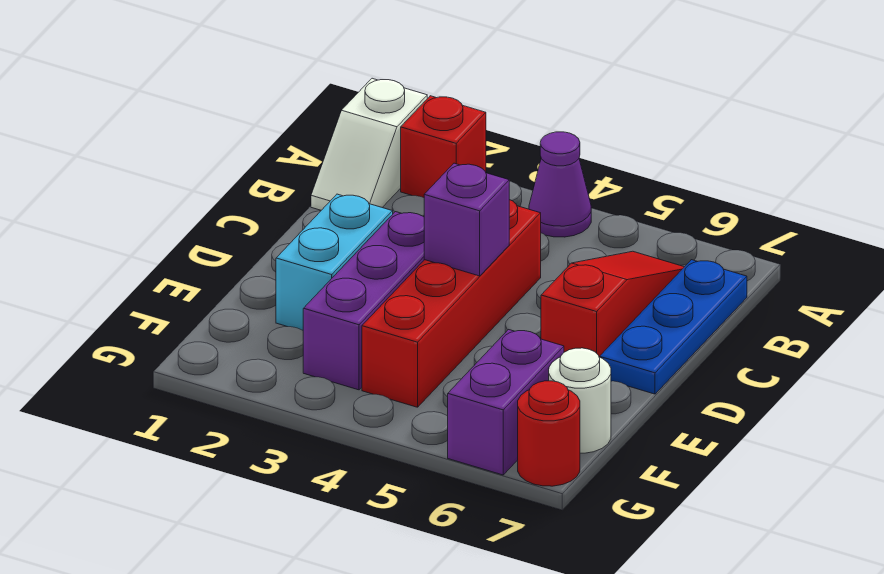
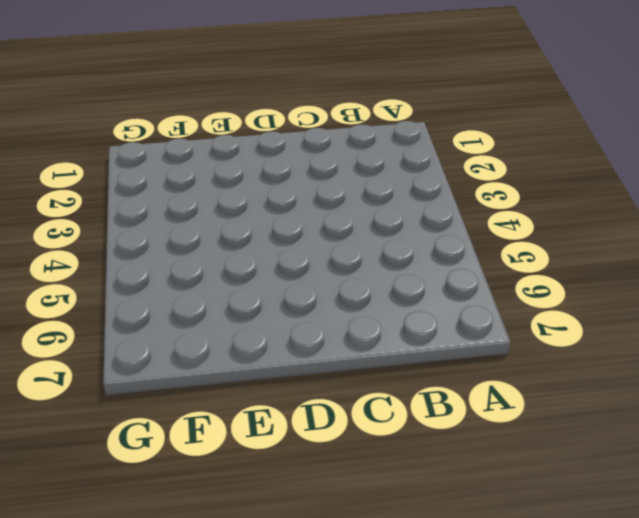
none -> white slope A1:B1 level 1 top A
none -> red brick A2 level 1
none -> purple cone A4 level 1

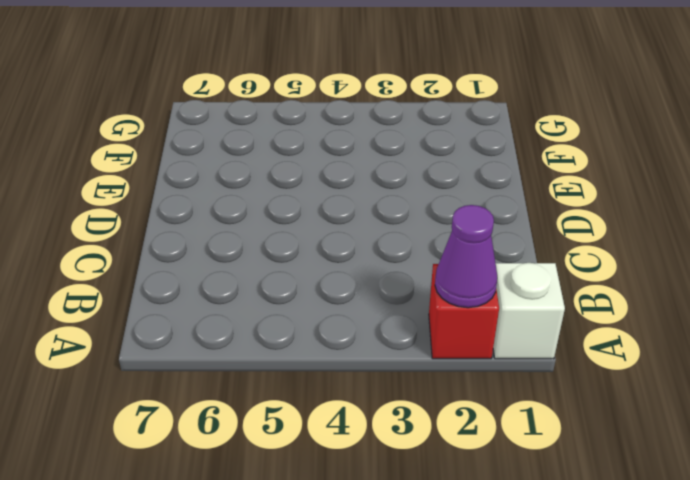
purple cone A2 level 2 -> purple cone A4 level 1
none -> red slope B6:D6 level 1 top D
none -> blue plate B7:D7 level 1
none -> red brick C4:F4 level 1

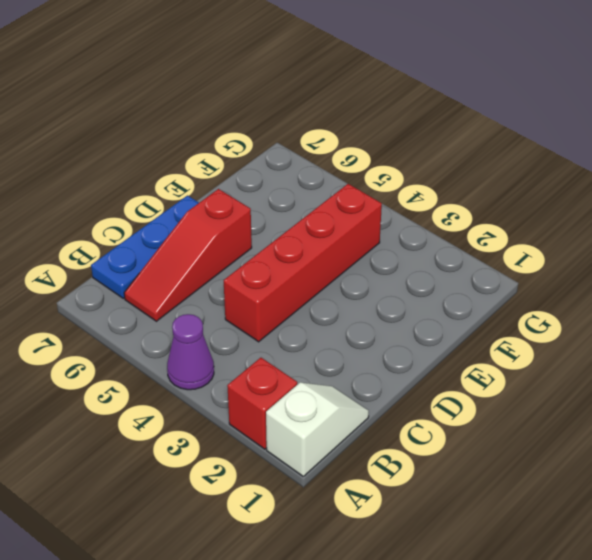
none -> cyan brick D2:E2 level 1
none -> purple brick D3:F3 level 1
none -> purple brick F6:G6 level 1

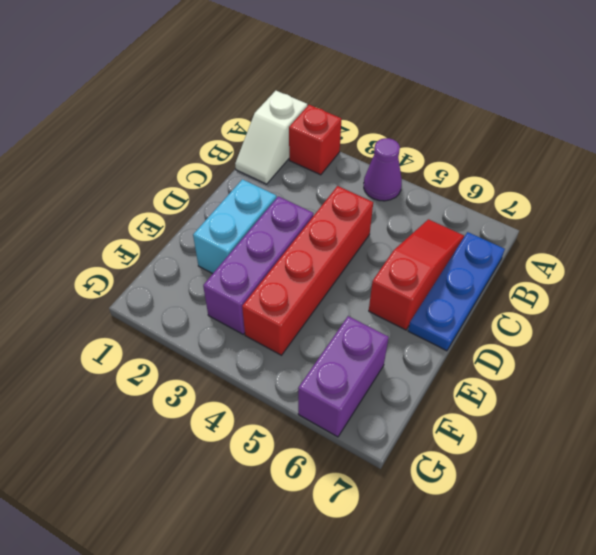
none -> white round brick F7 level 1
none -> red round brick G7 level 1
none -> purple brick D4 level 2

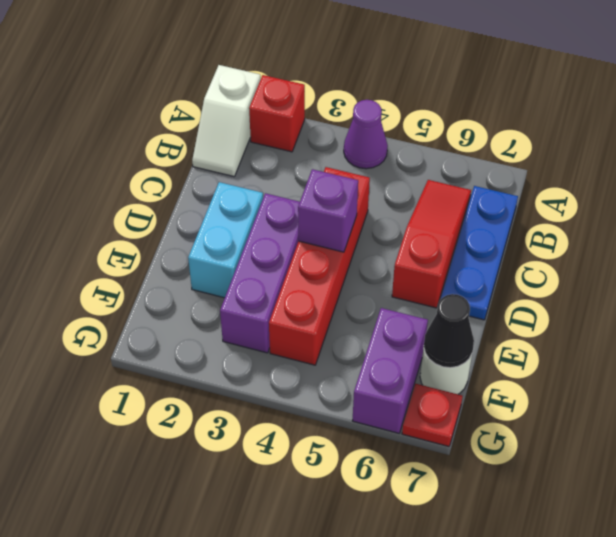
black cone F7 level 2 -> none
red plate G7 level 1 -> red round brick G7 level 1

